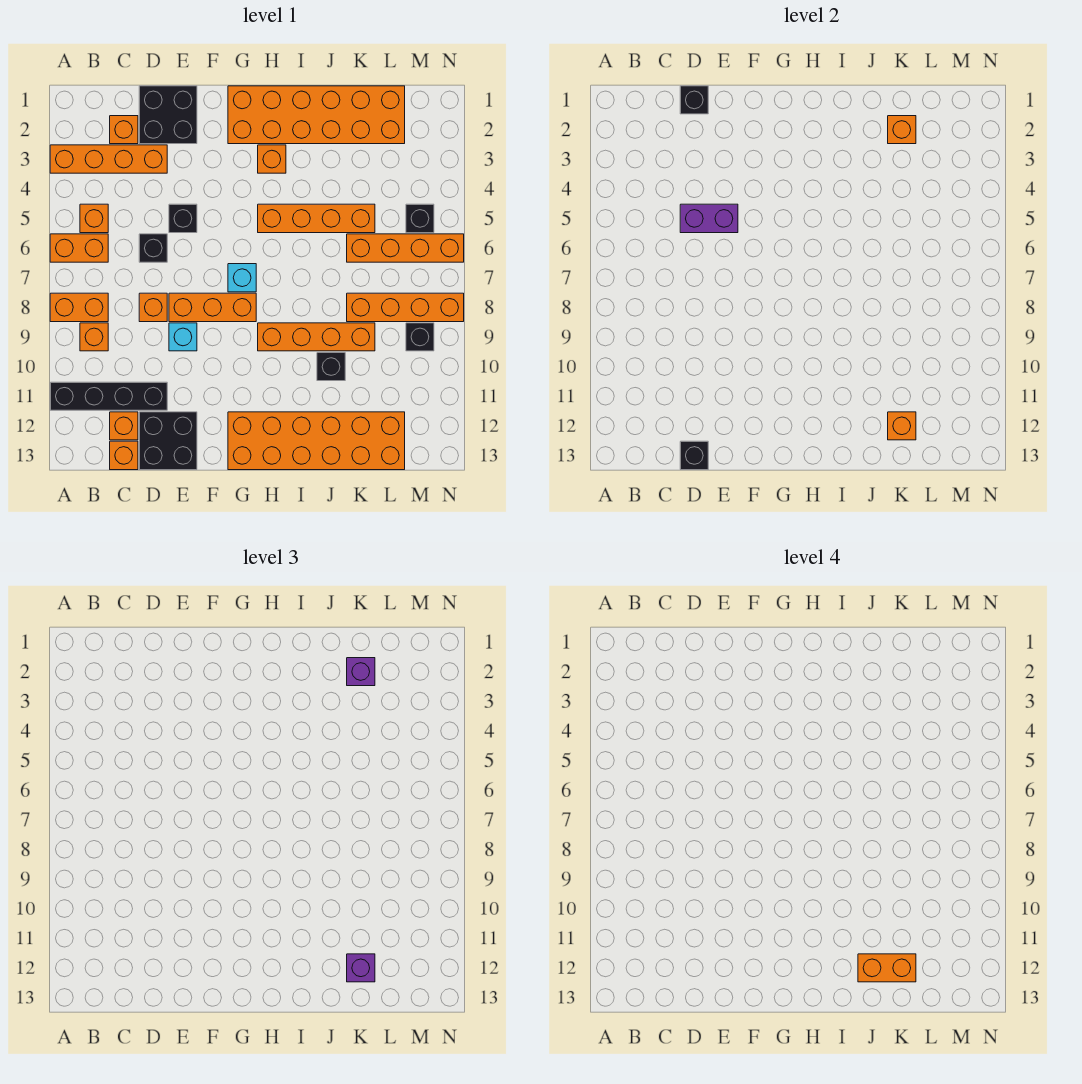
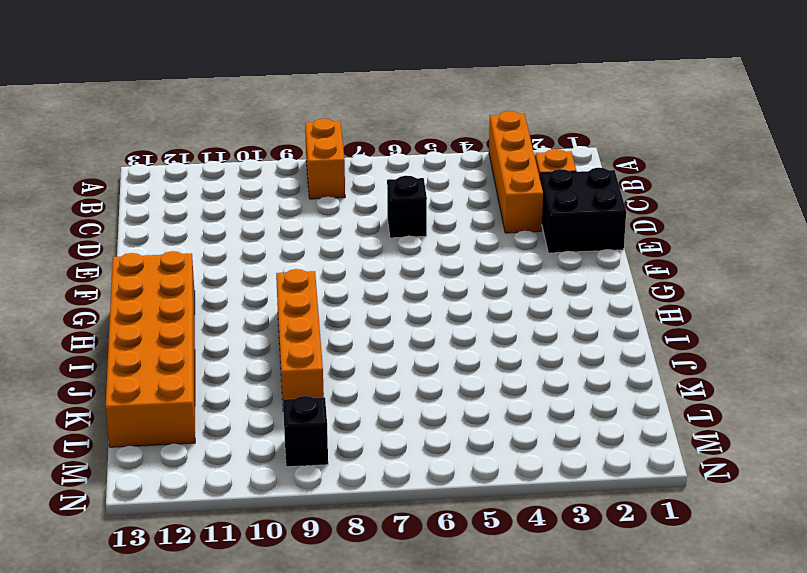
none -> orange brick A6:B6 level 1
none -> black brick A11:D11 level 1
none -> orange brick B5 level 1
none -> orange brick B9 level 1

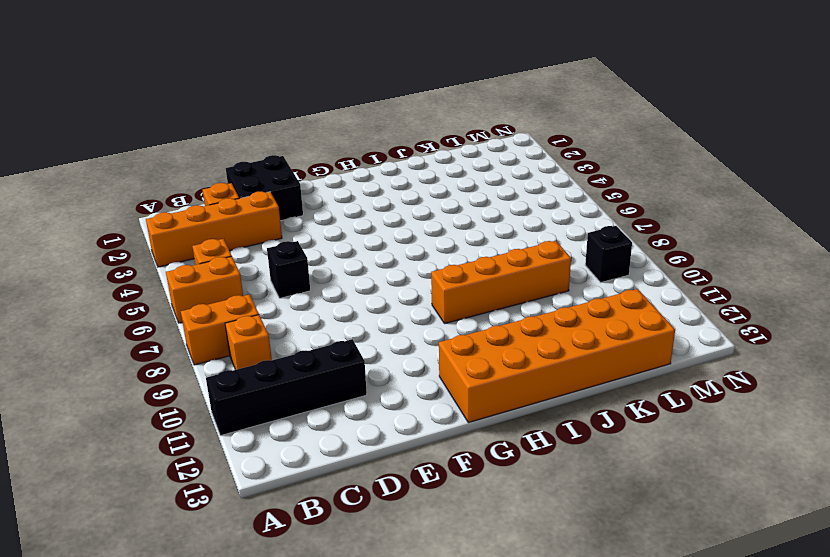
none -> orange brick C12 level 1
none -> orange brick C13 level 1
none -> orange brick D8 level 1
none -> black brick D12:E13 level 1

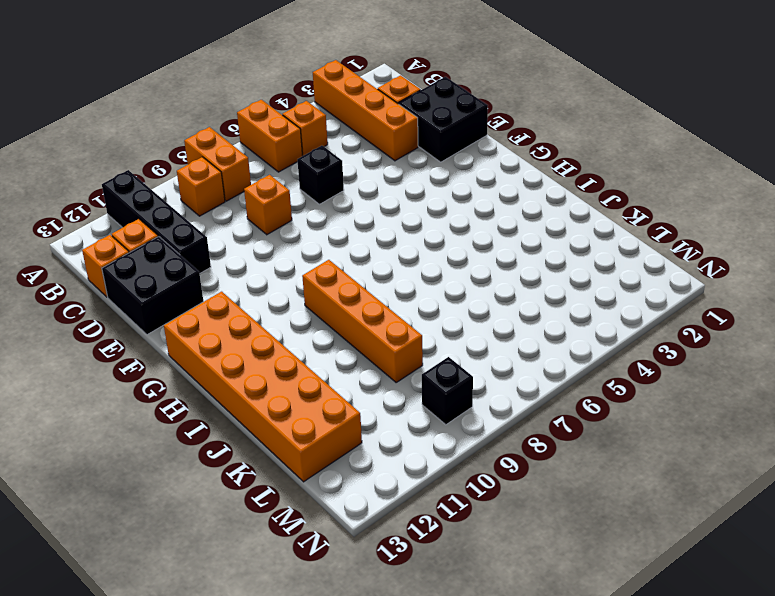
none -> black brick E5 level 1
none -> orange brick E8:G8 level 1
none -> cyan brick E9 level 1
none -> orange brick G1:L2 level 1

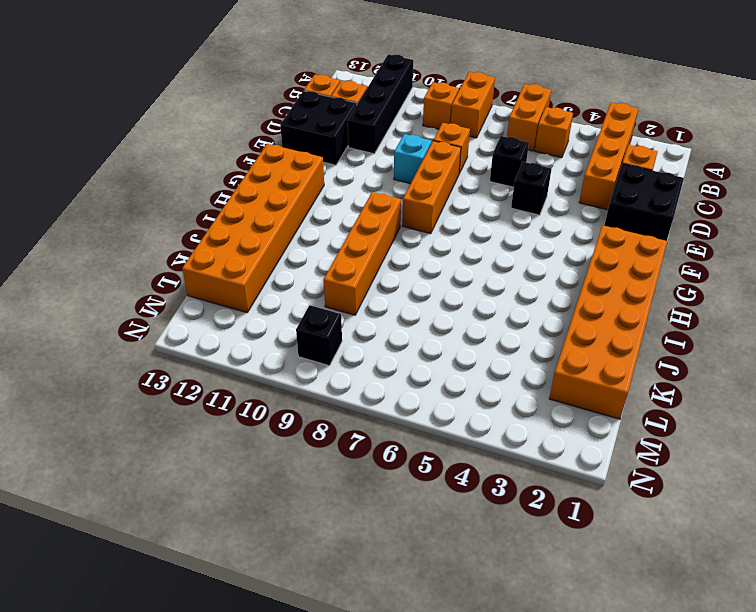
none -> cyan brick G7 level 1
none -> orange brick H3 level 1
none -> orange brick H5:K5 level 1
none -> black brick J10 level 1

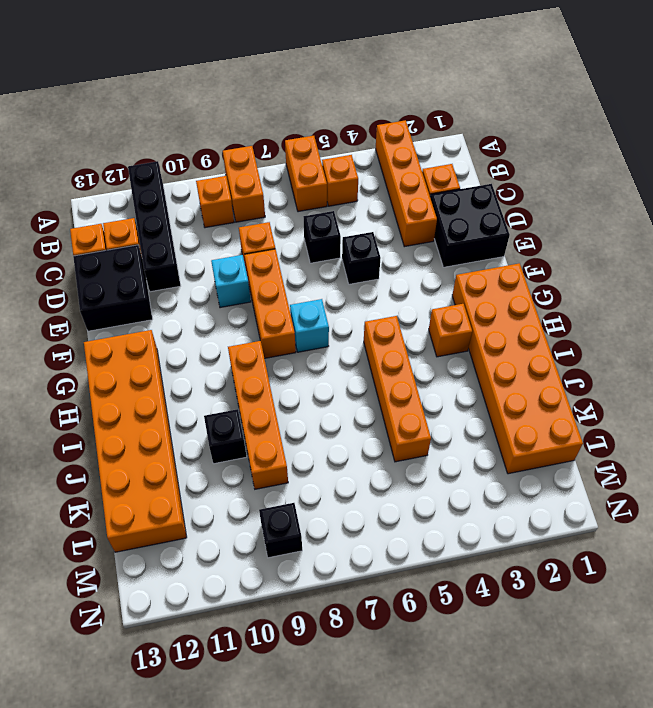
none -> orange brick K6:N6 level 1
none -> orange brick K8:N8 level 1
none -> black brick M5 level 1
none -> black brick D1 level 2

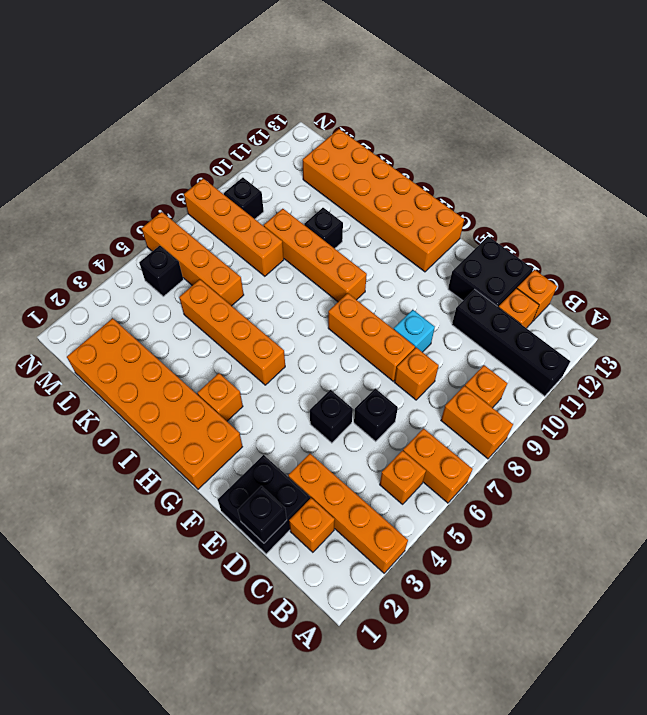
none -> cyan brick G7 level 1
none -> purple brick D5:E5 level 2
none -> black brick D13 level 2
none -> orange brick K2 level 2

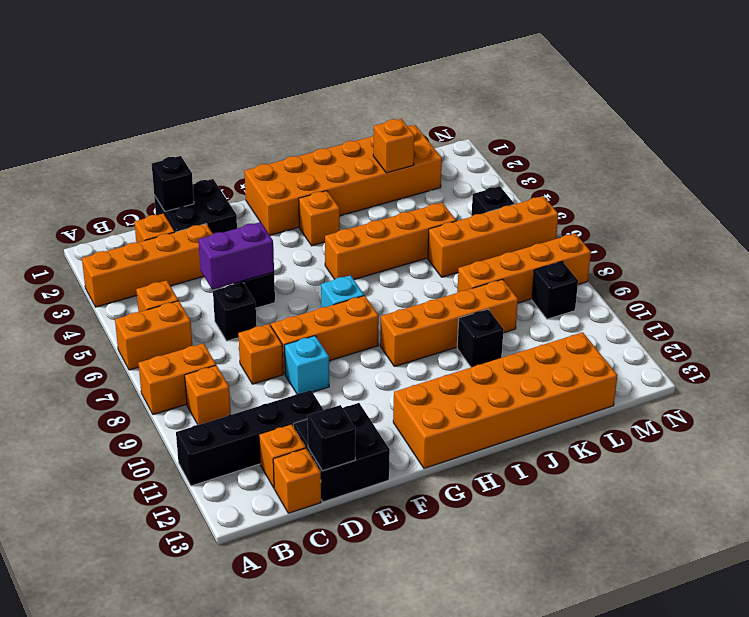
none -> orange brick K12 level 2
none -> purple brick K2 level 3
none -> purple brick K12 level 3
none -> orange brick J12:K12 level 4

